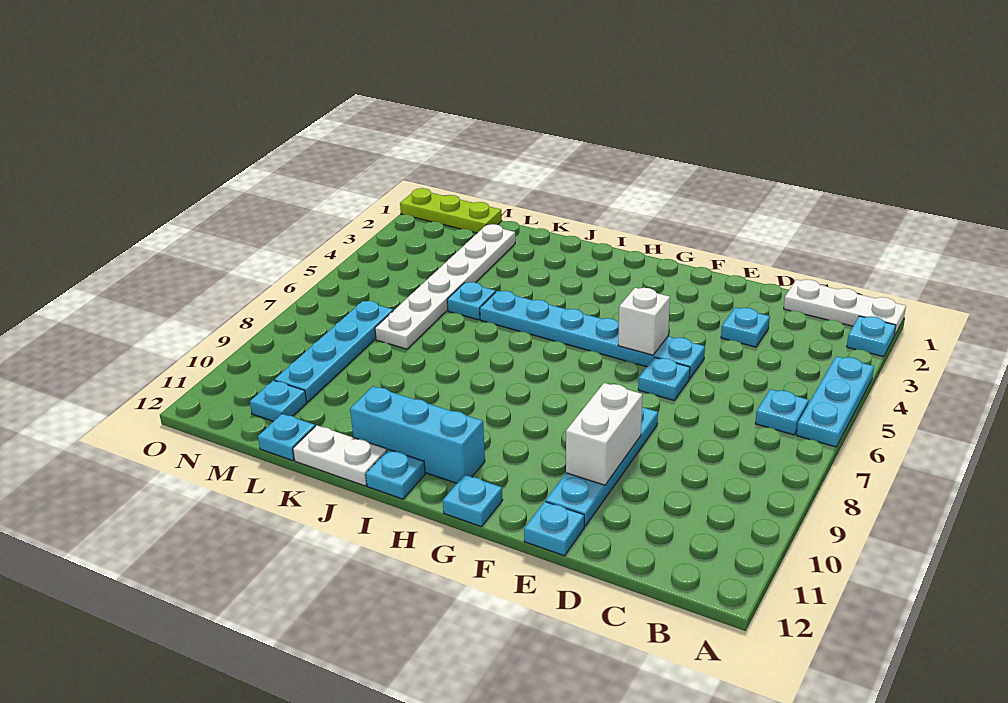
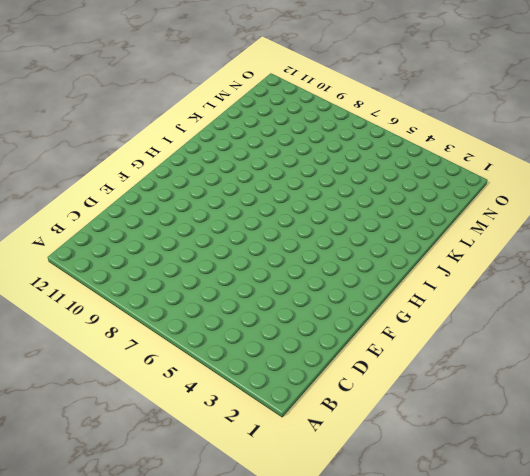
none -> white plate A1:C1 level 1
none -> cyan plate A2 level 1
none -> cyan plate A4:A6 level 1

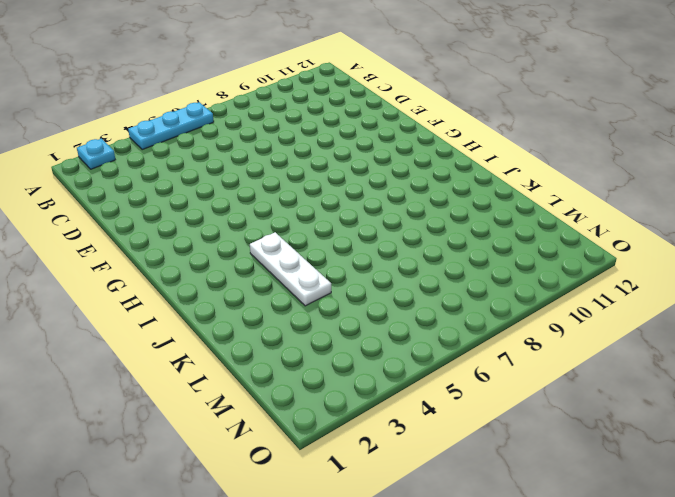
white plate I4:K4 level 1 -> white plate A1:C1 level 1
none -> cyan plate B6 level 1
none -> cyan plate D3 level 1
none -> cyan plate E5:J5 level 1

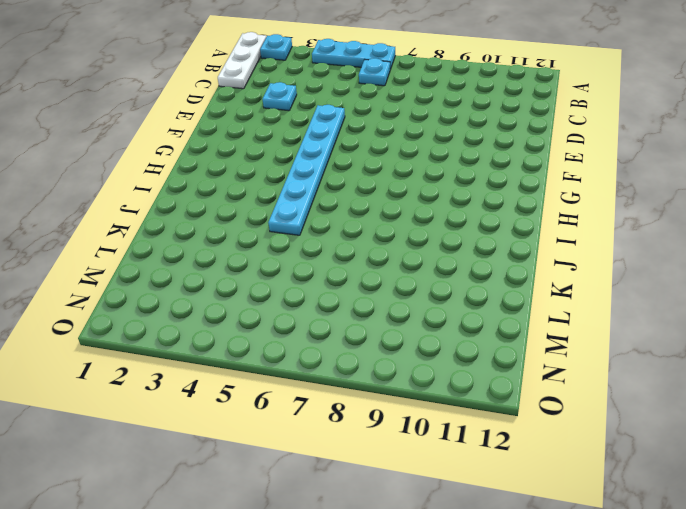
none -> cyan plate E6 level 1
none -> cyan plate E8:E11 level 1
none -> cyan plate E12 level 1

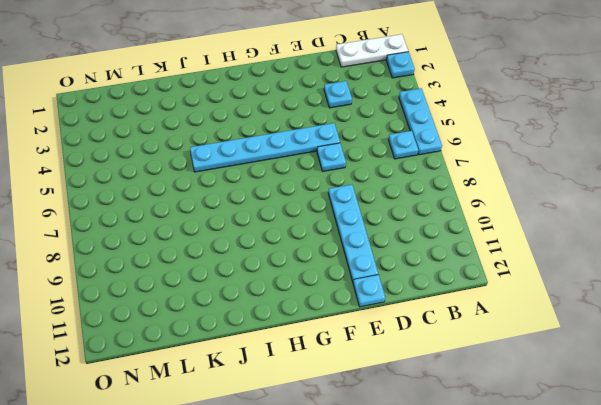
none -> cyan plate G12 level 1
none -> cyan brick H11:J11 level 1
none -> cyan plate I12 level 1

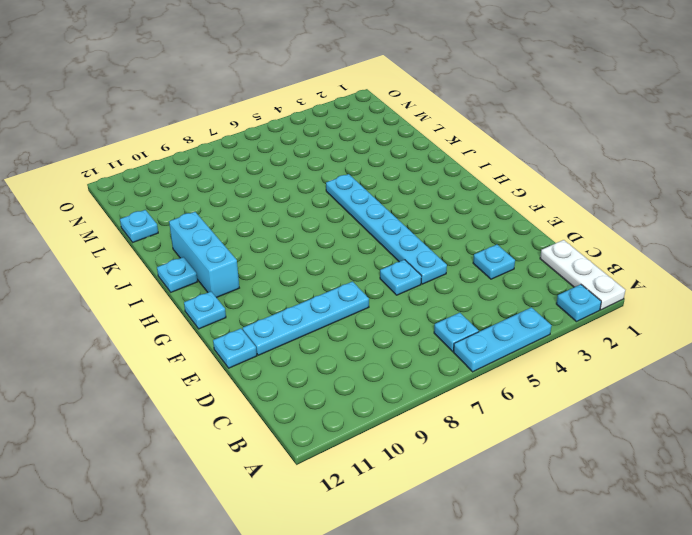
none -> white plate J12:K12 level 1
none -> cyan plate K5 level 1
none -> white plate L2:L7 level 1

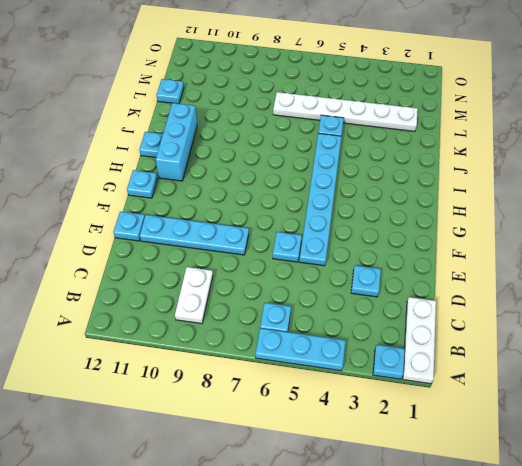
white plate B9:C9 level 1 -> white plate J12:K12 level 1
none -> lime plate M1:O1 level 1
none -> cyan plate M7:M10 level 1
none -> cyan plate M11 level 1

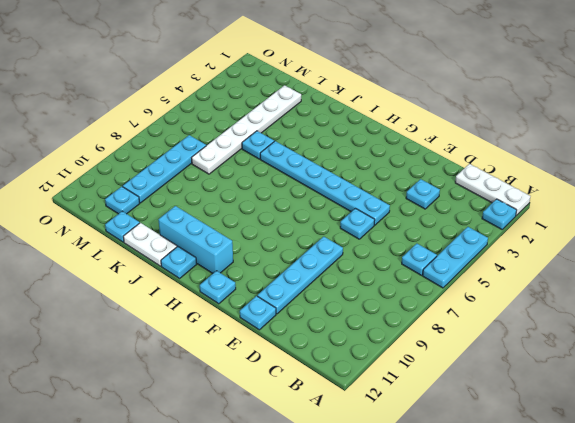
none -> lime plate M1:O1 level 1
none -> white brick E9:E10 level 2
none -> white brick F5 level 2

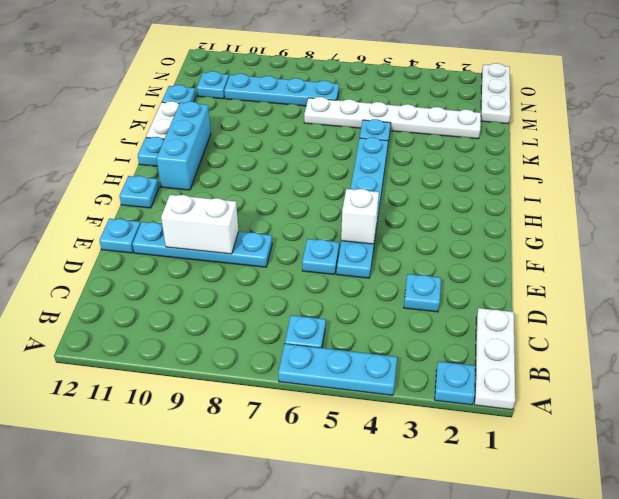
white plate M1:O1 level 1 -> lime plate M1:O1 level 1

